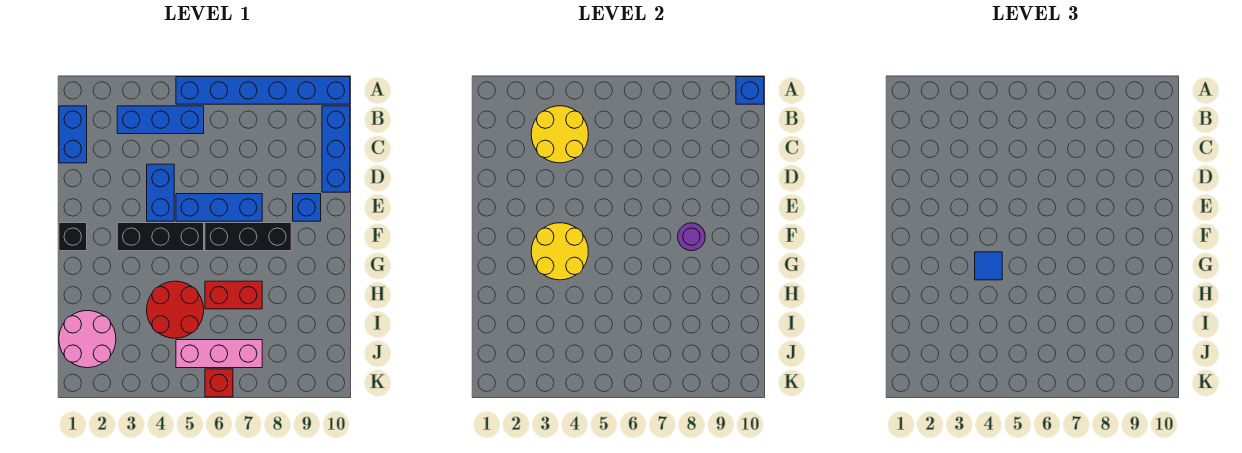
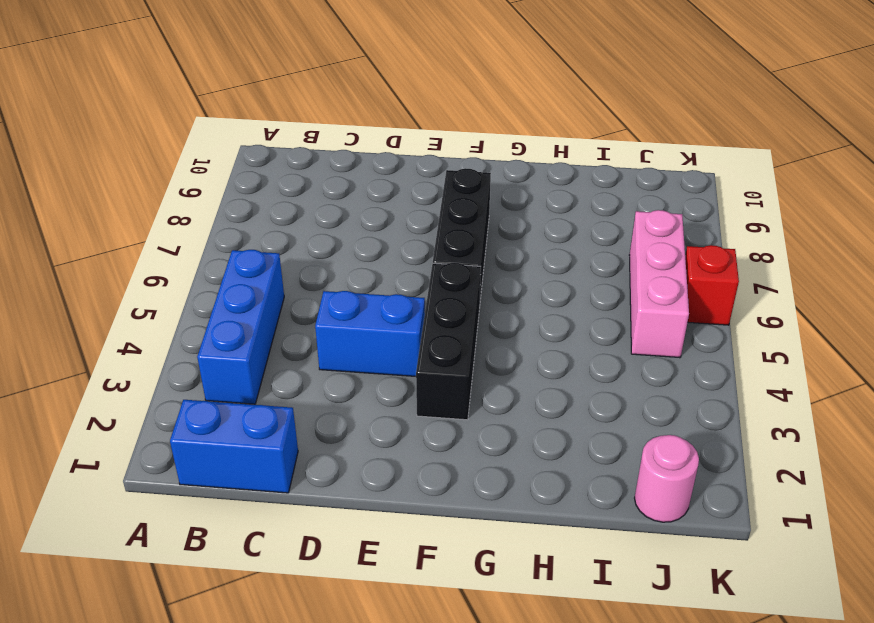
pink round brick J1 level 1 -> pink round brick I1:J2 level 1
none -> blue brick A5:A10 level 1
none -> blue brick B10:D10 level 1
none -> blue brick E5:E7 level 1

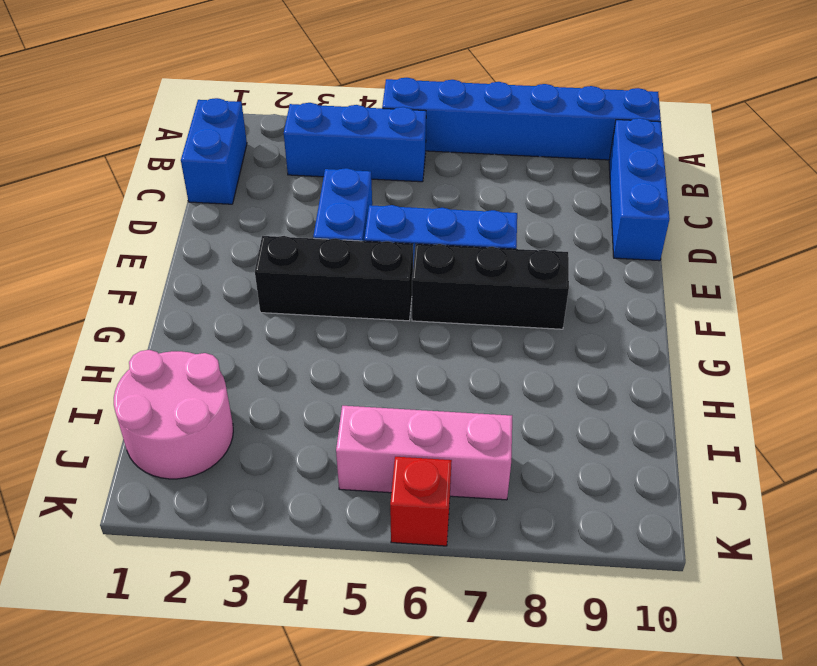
none -> blue brick E9 level 1
none -> black brick F1 level 1
none -> red round brick H4:I5 level 1

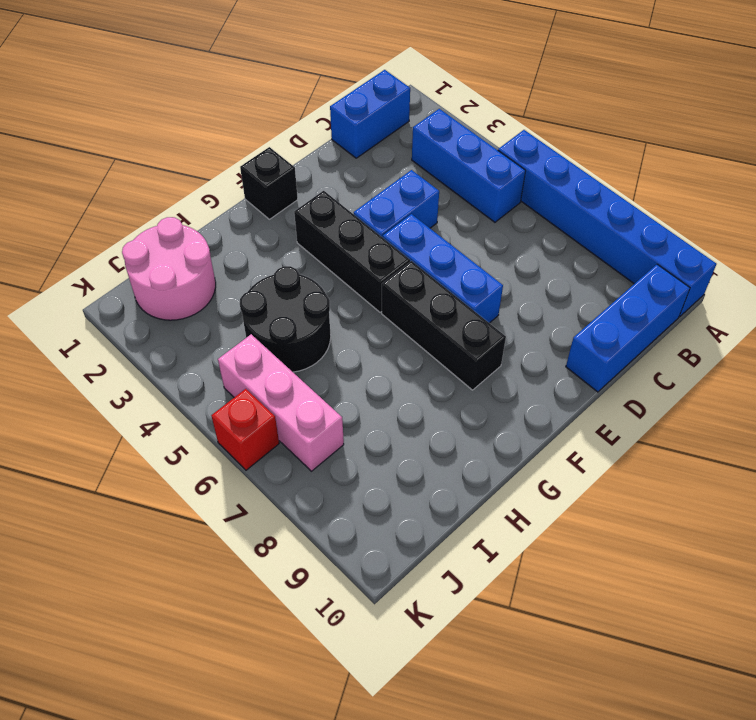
black round brick H4:I5 level 1 -> red round brick H4:I5 level 1
none -> blue brick E9 level 1
none -> red brick H6:H7 level 1
none -> blue brick A10 level 2

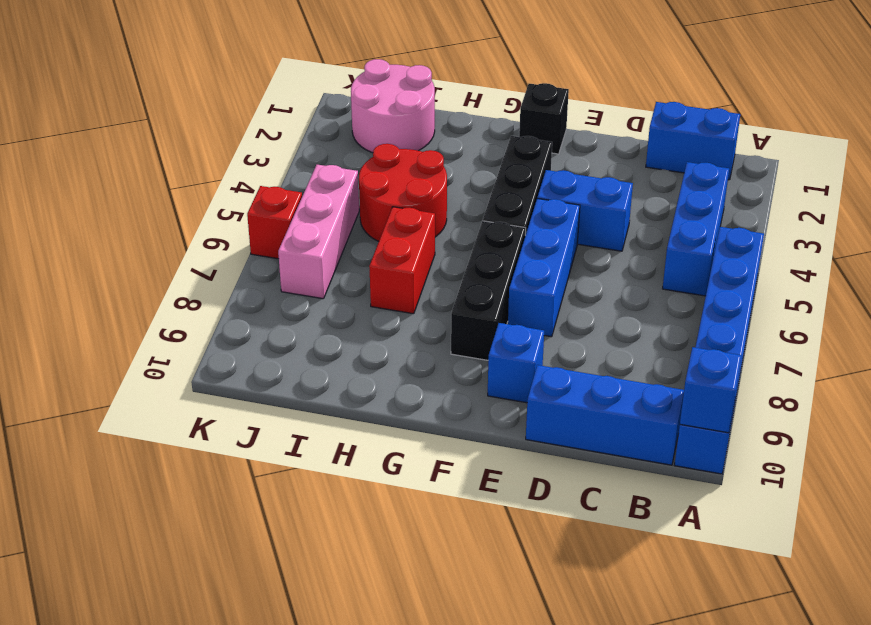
none -> yellow round brick B3:C4 level 2
none -> yellow round brick F3:G4 level 2
none -> purple round brick F8 level 2

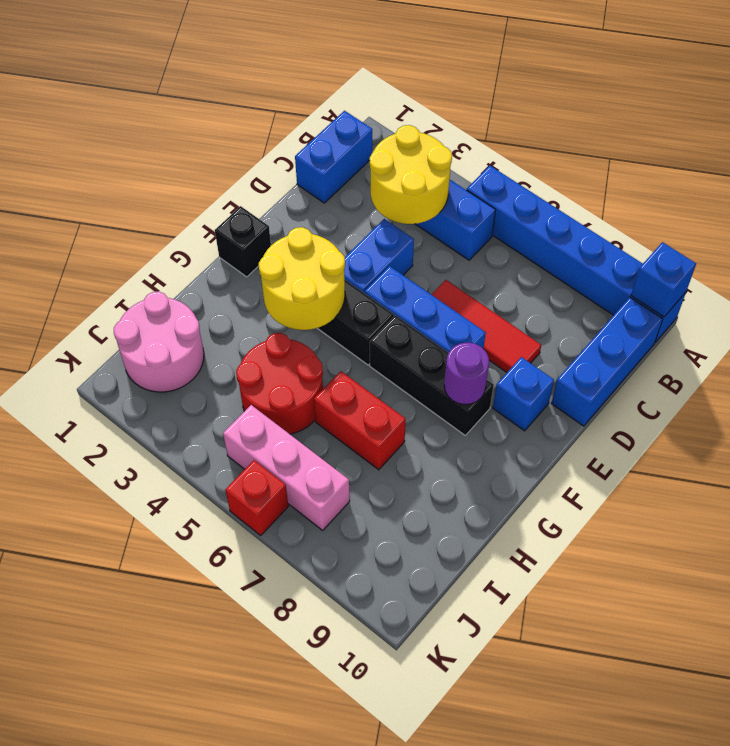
red tile D6:D8 level 1 -> none
none -> blue tile G4 level 3

